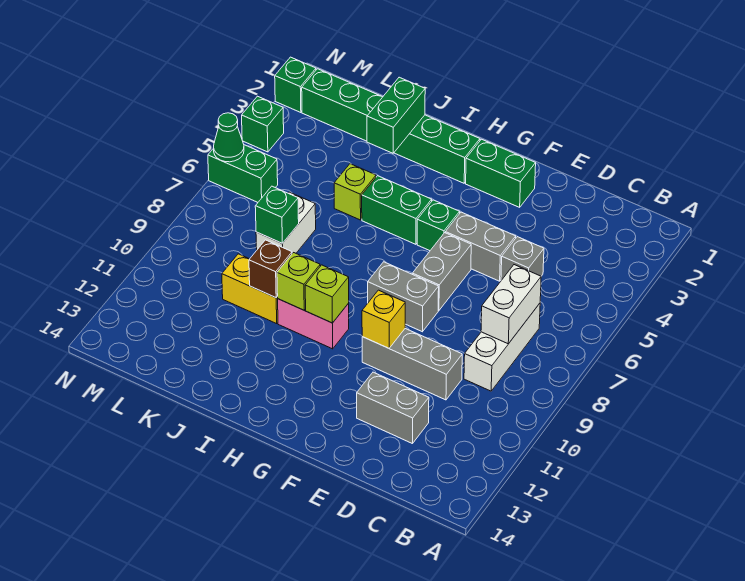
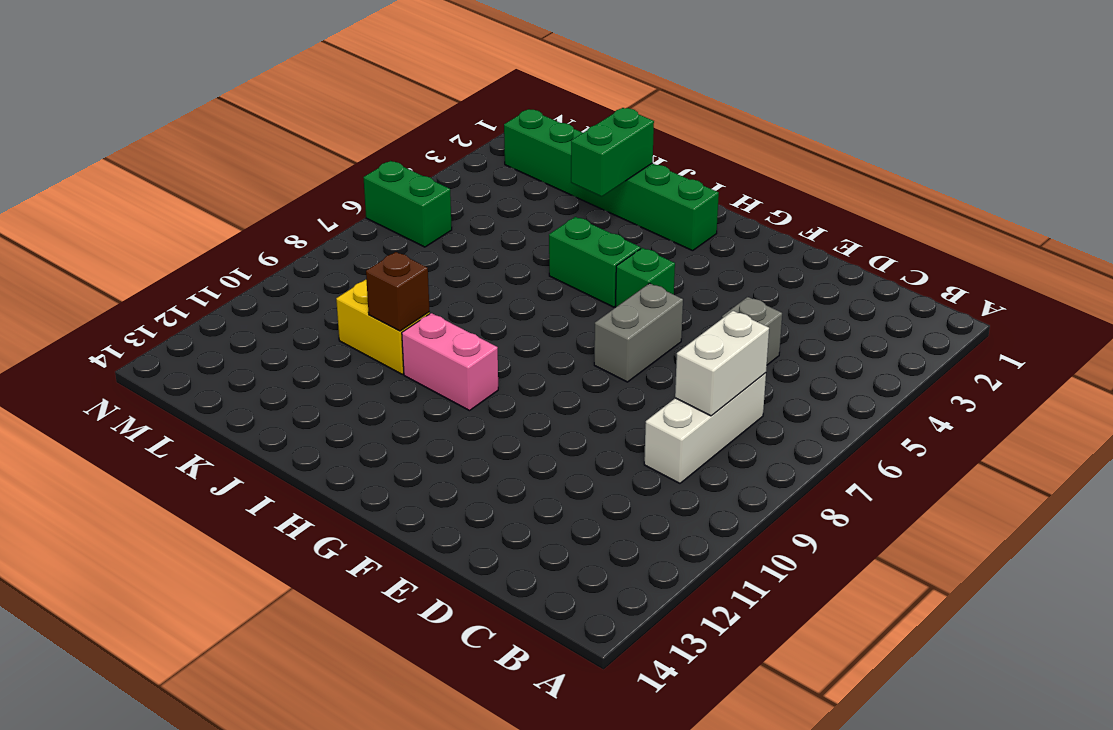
none -> grey brick D10:F10 level 1
none -> grey brick D12:E12 level 1
none -> grey brick E5:F5 level 1

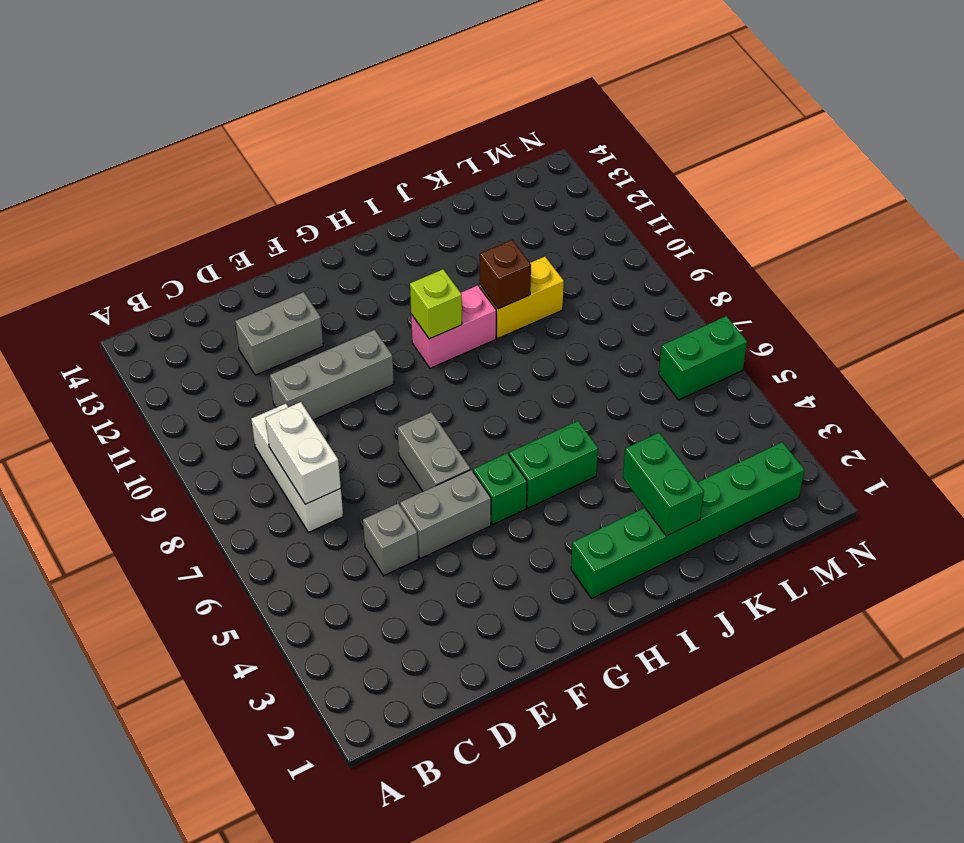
none -> green brick F2:G2 level 1
none -> grey brick F8:G8 level 1
none -> lime brick J5 level 1

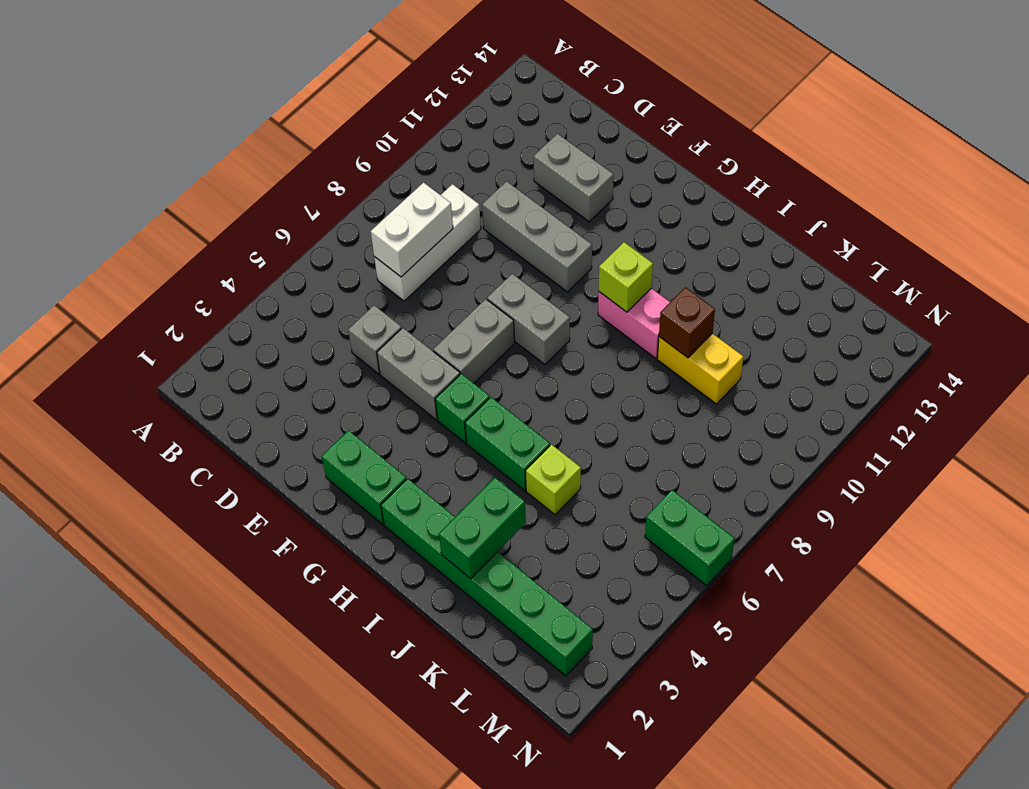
none -> white brick K7:K8 level 1
none -> green brick N2 level 1
none -> green brick N4 level 1

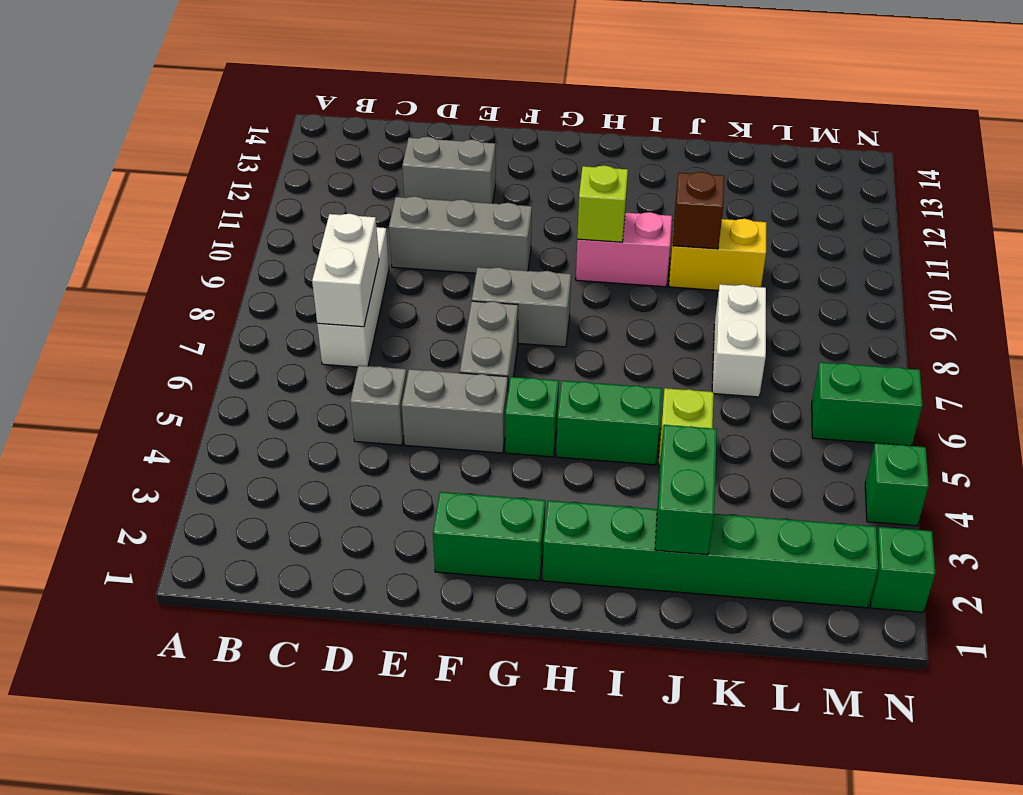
none -> yellow brick F10 level 2
none -> lime brick I10 level 2
none -> green brick K8 level 2

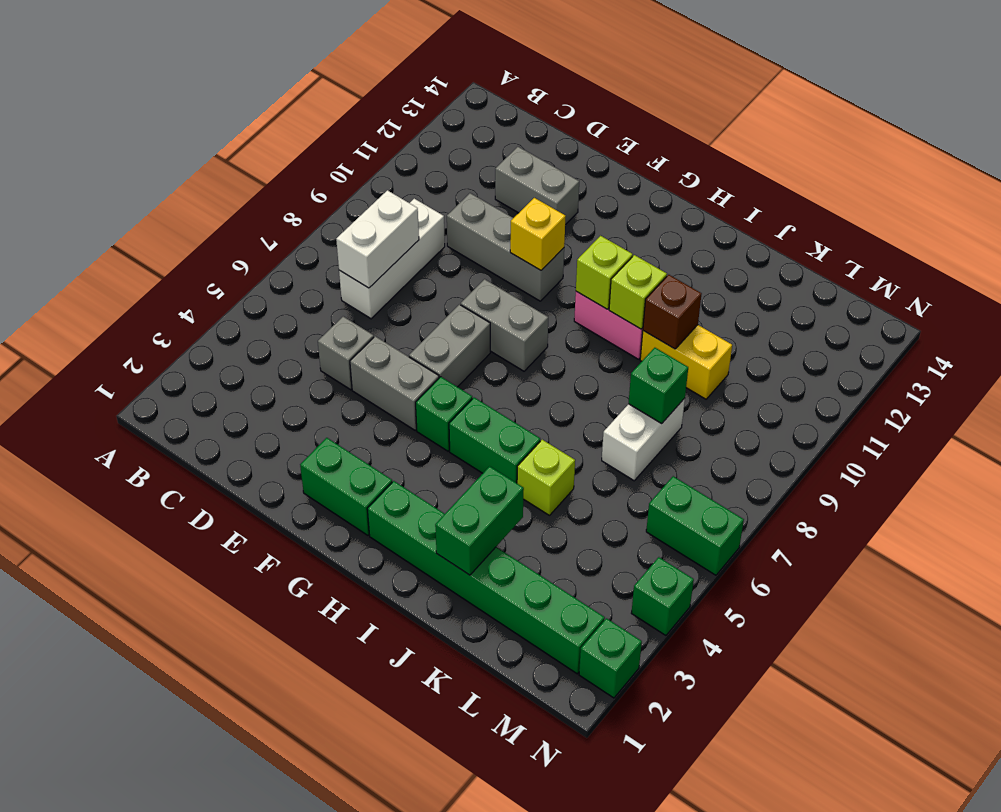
none -> green cone N6 level 2

